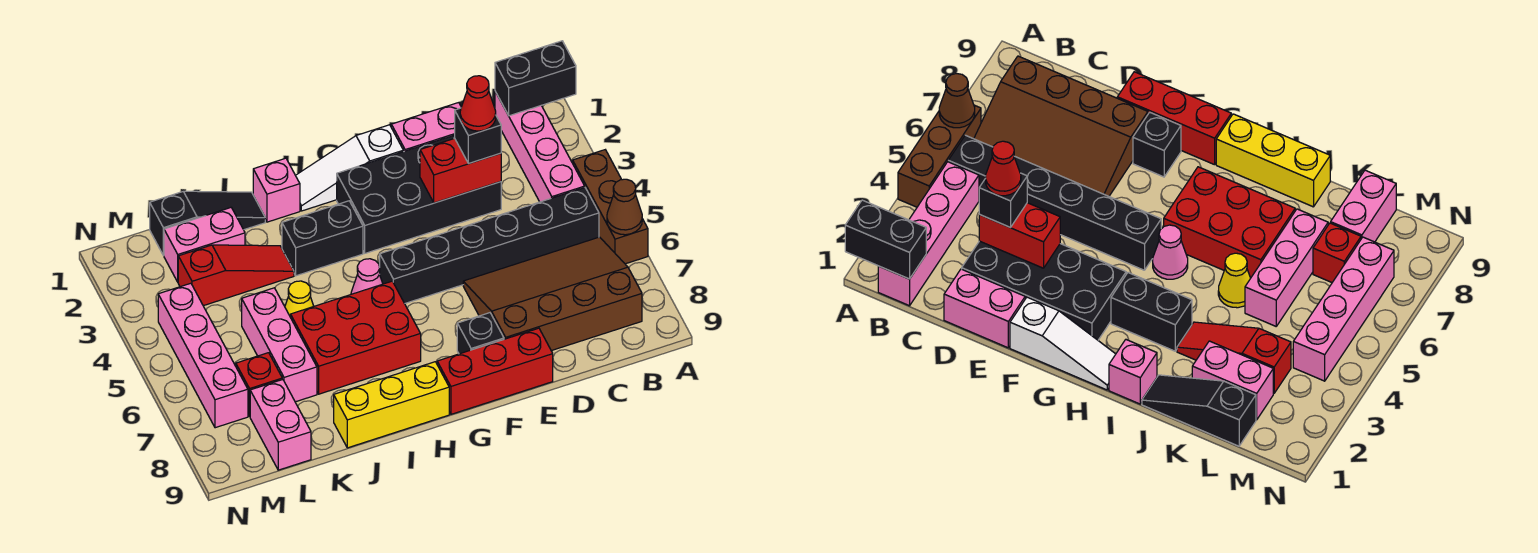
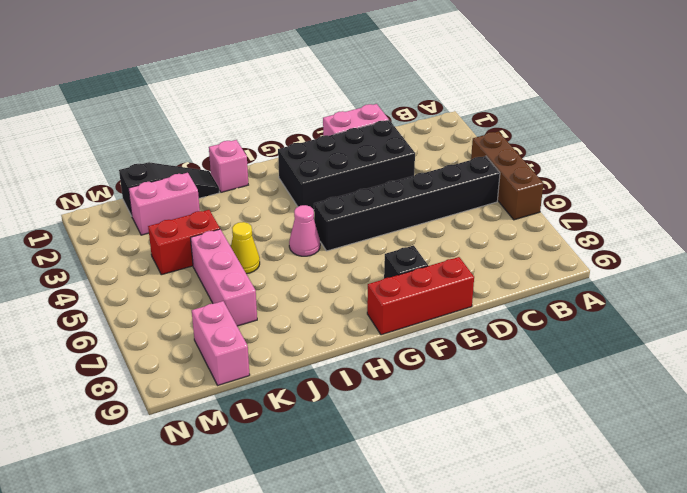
red brick K4:L4 level 1 -> red brick D3:E3 level 2
none -> pink brick B1:B4 level 1
none -> brown slope B6:E8 level 1 top 8
none -> white slope F1:H1 level 1 top F

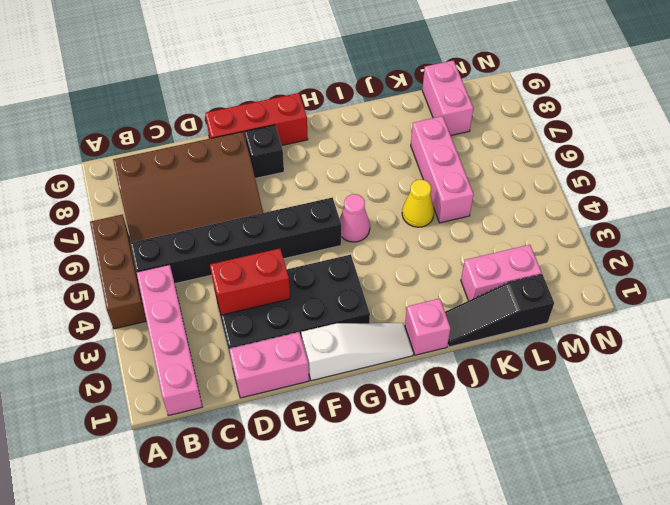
none -> black brick H3:I3 level 1
none -> red brick H6:J7 level 1
none -> yellow brick H9:J9 level 1

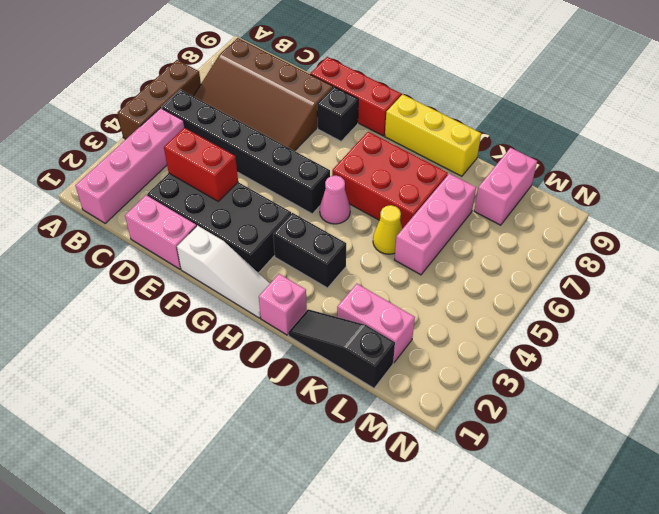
none -> red slope J3:L3 level 1 top L
none -> red brick L7 level 1
none -> pink brick M4:M7 level 1

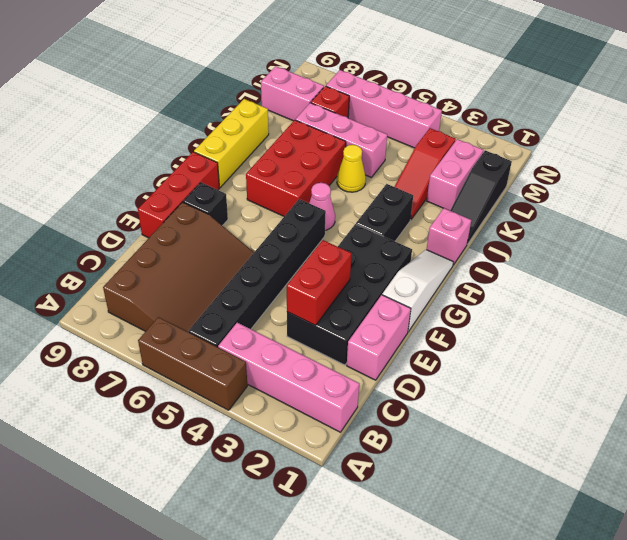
none -> black brick A1:B1 level 2
none -> brown cone A6 level 2
none -> black brick D3 level 3

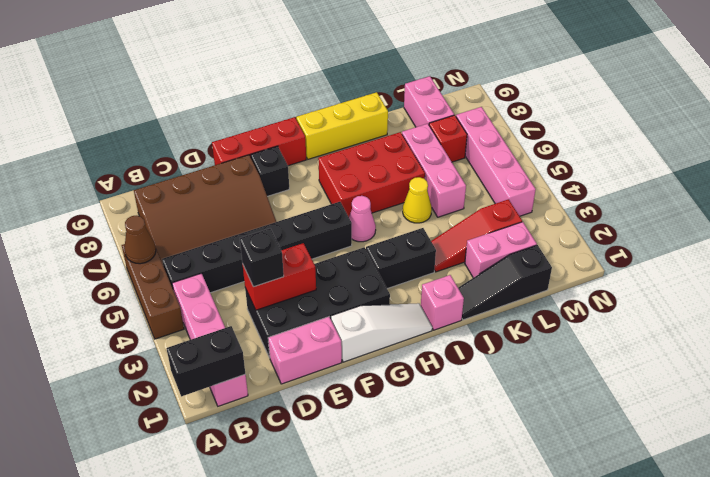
none -> red cone D3 level 4

